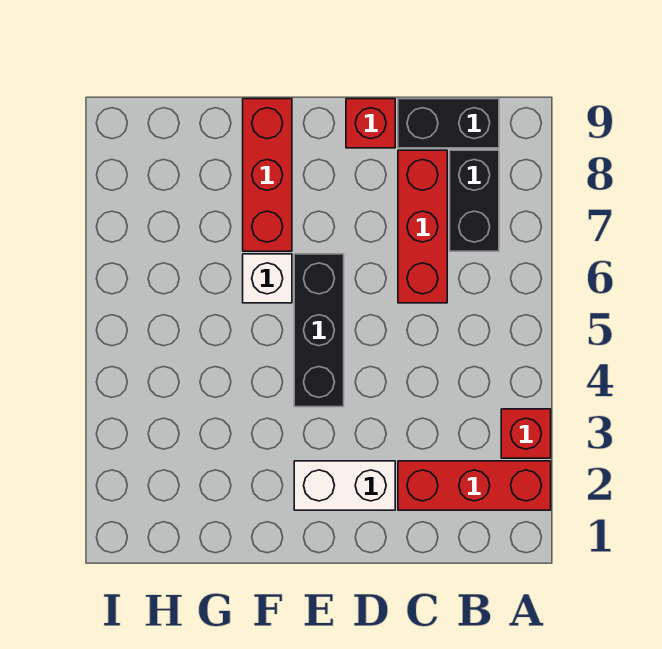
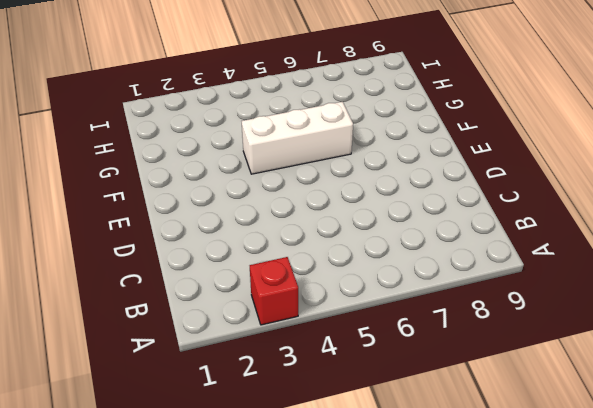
white brick F4:F6 level 1 -> white brick F6 level 1
none -> red brick A2:C2 level 1
none -> black brick B7:B8 level 1

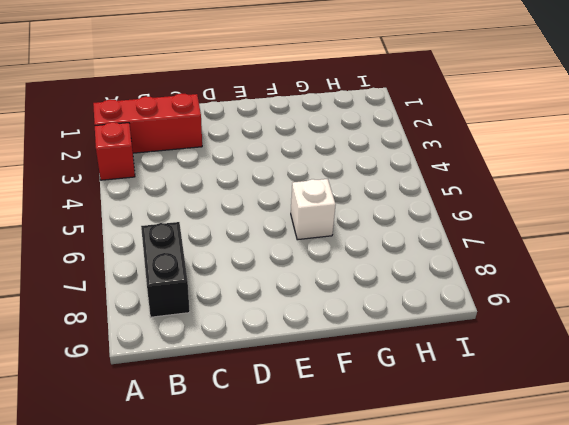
none -> black brick B9:C9 level 1
none -> red brick C6:C8 level 1

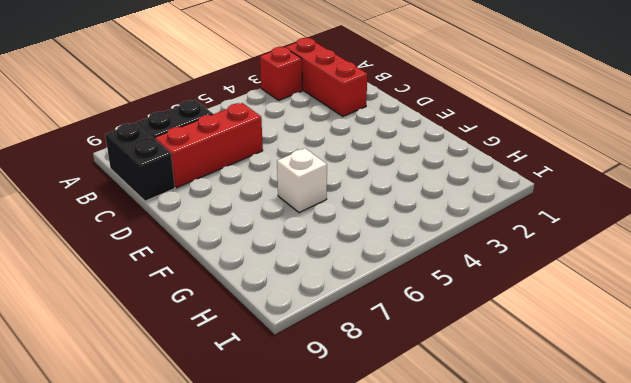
none -> white brick D2:E2 level 1
none -> red brick D9 level 1

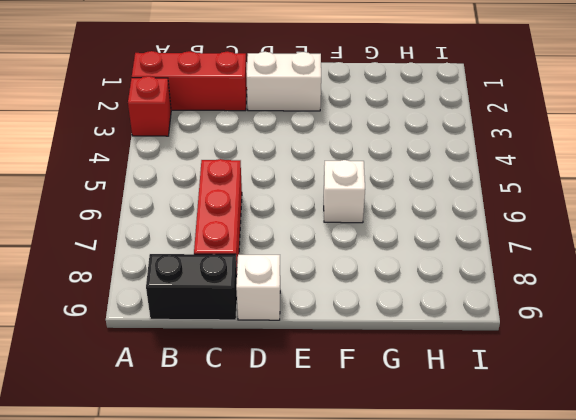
white brick D9 level 1 -> red brick D9 level 1
none -> black brick B7:B8 level 1
none -> black brick E4:E6 level 1

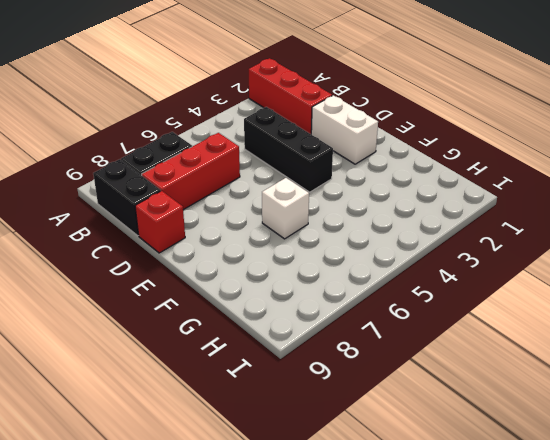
black brick C4:E4 level 1 -> black brick E4:E6 level 1
none -> red brick A3 level 1
none -> red brick F7:F9 level 1

